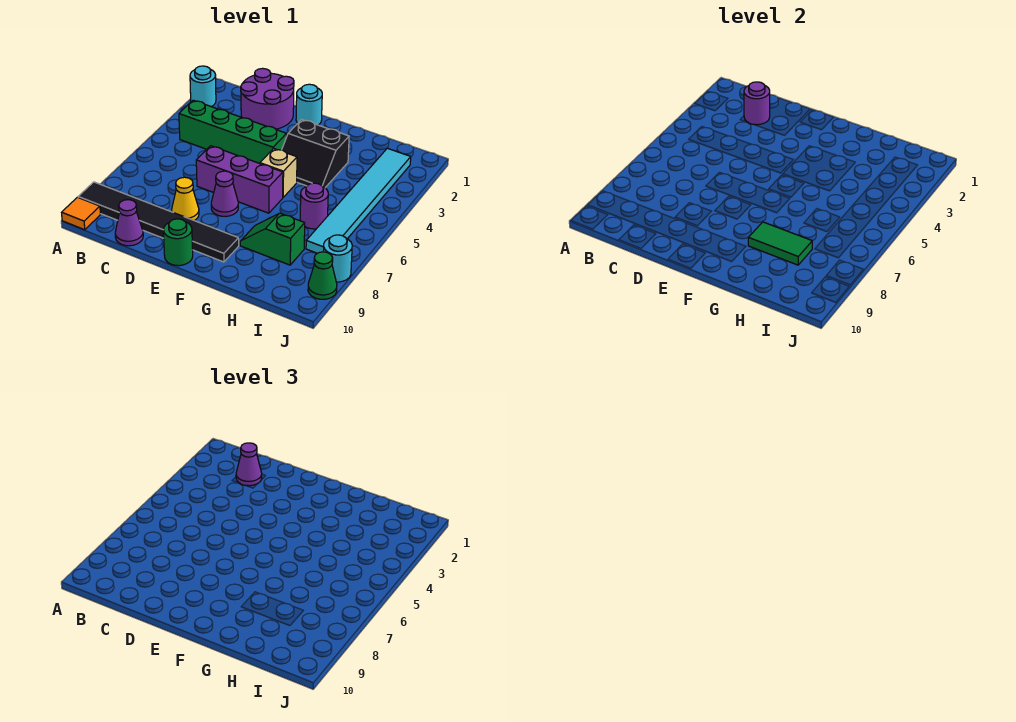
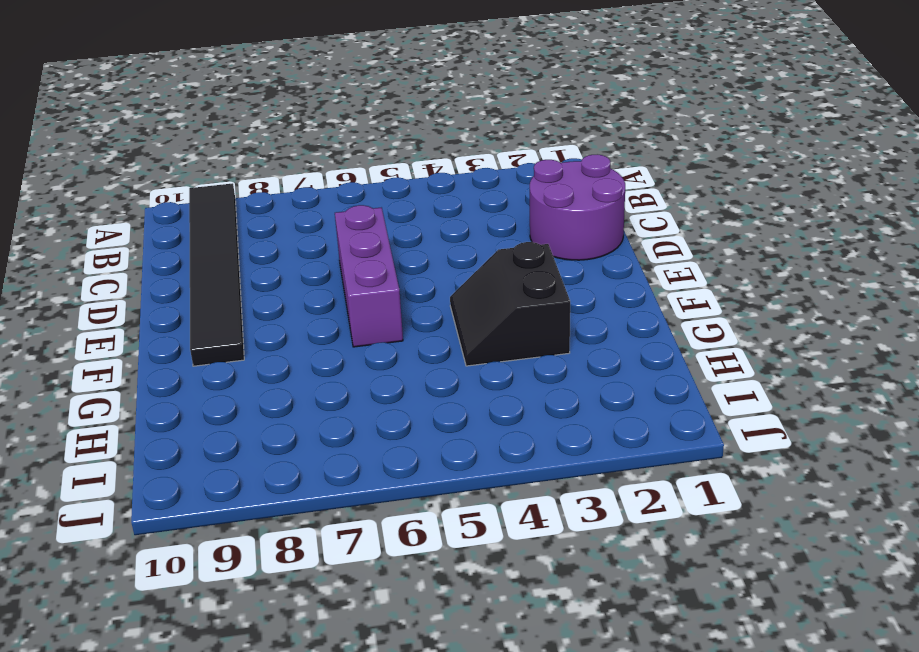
none -> cyan round brick A2 level 1
none -> orange tile A10 level 1
none -> green brick B4:E4 level 1

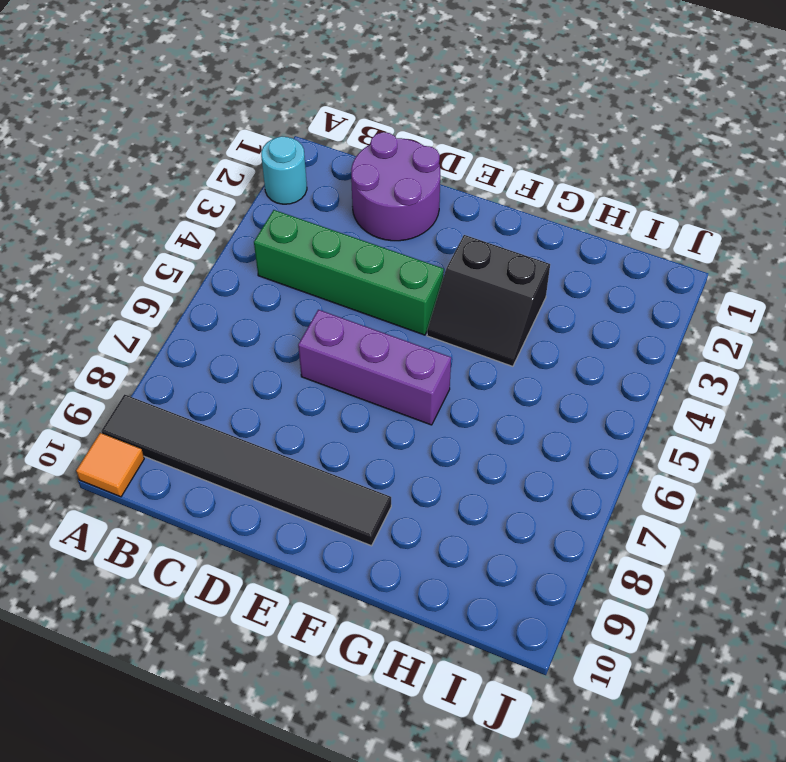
none -> purple cone C10 level 1
none -> yellow cone D8 level 1
none -> cyan round brick E1 level 1

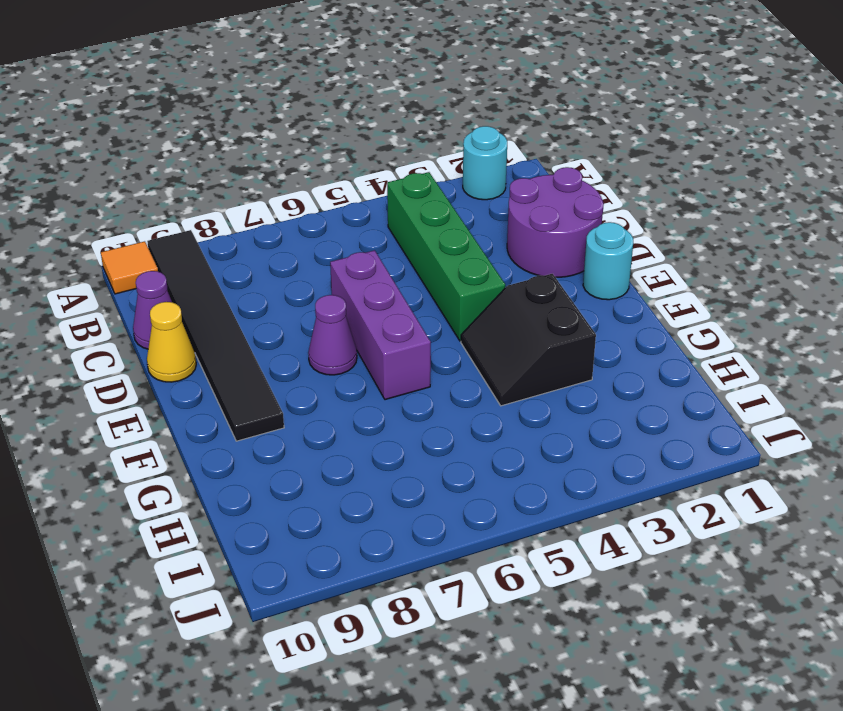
yellow cone D10 level 1 -> yellow cone D8 level 1
none -> green round brick E10 level 1
none -> tan brick F5 level 1
none -> green slope G8:H8 level 1 top H

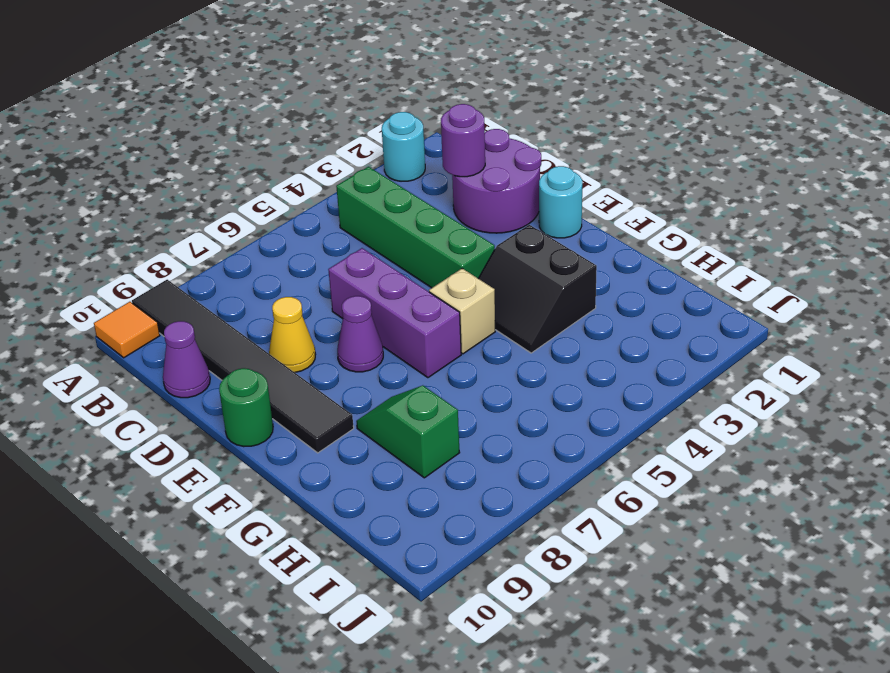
none -> purple round brick H6 level 1
none -> cyan tile I2:I7 level 1
none -> cyan round brick J8 level 1

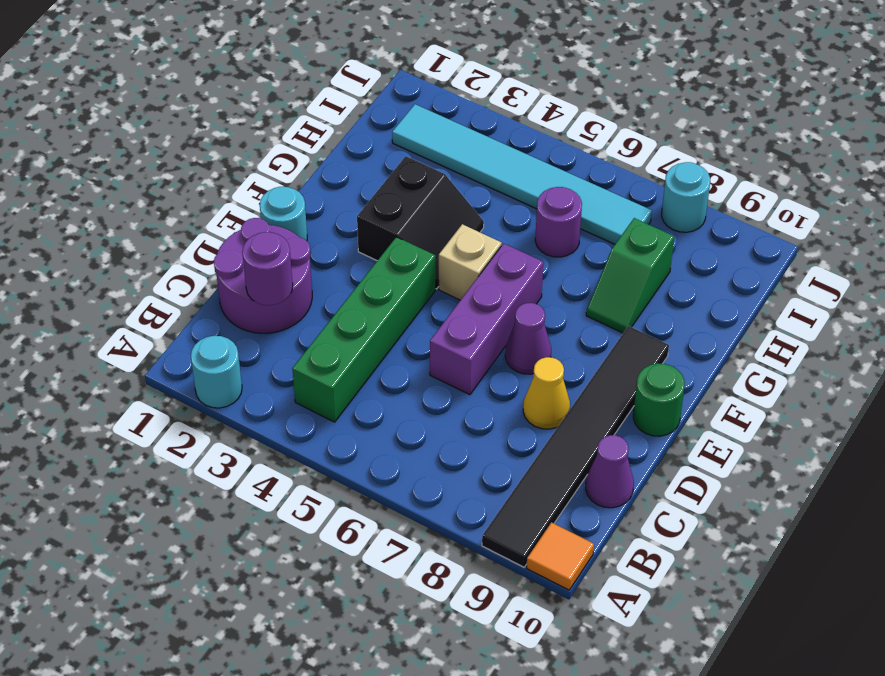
none -> green cone J9 level 1
none -> green tile G8:H8 level 2
none -> purple cone C2 level 3

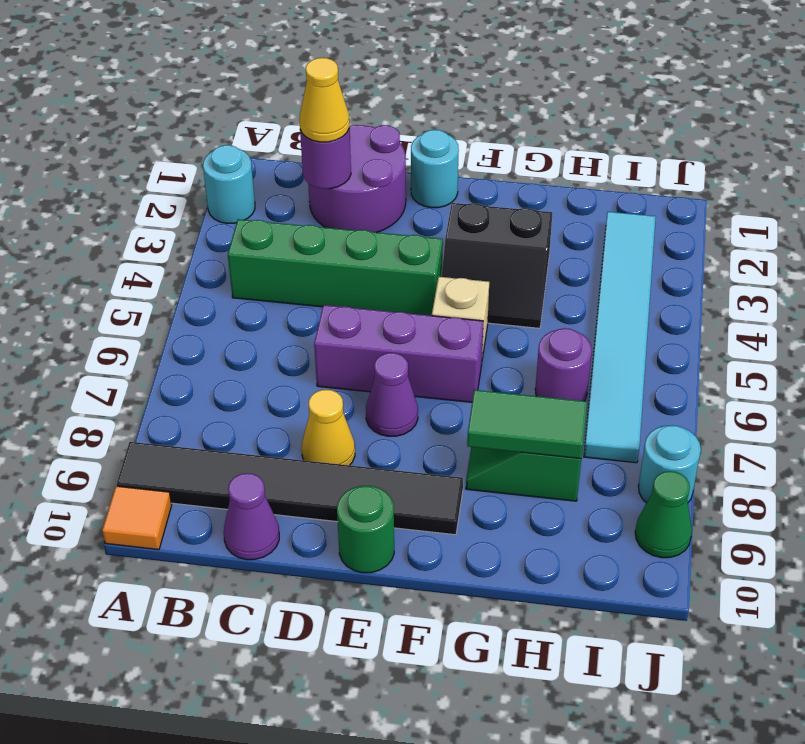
yellow cone C2 level 3 -> purple cone C2 level 3

